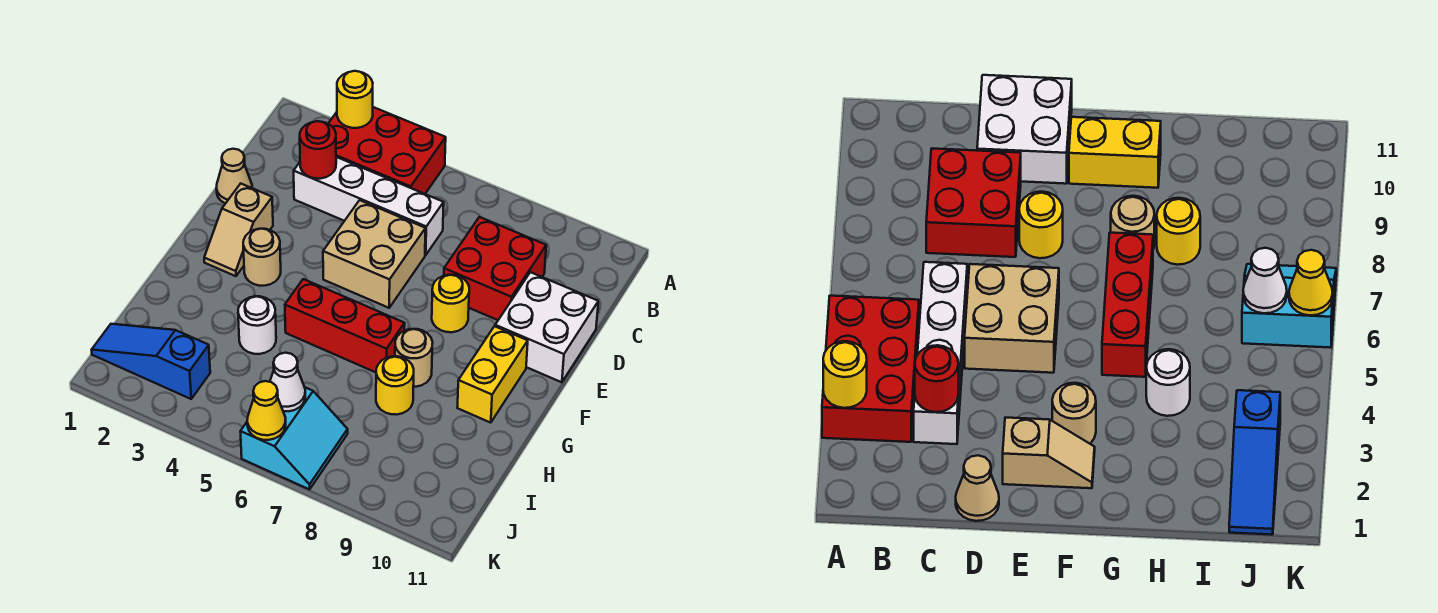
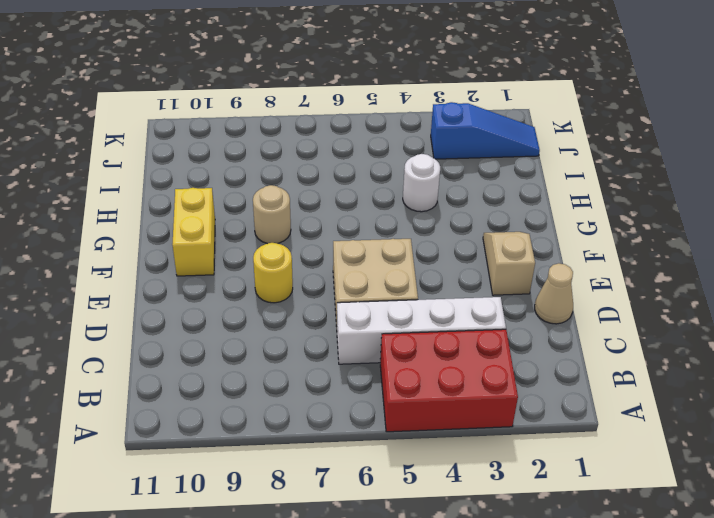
none -> red brick C8:D9 level 1
none -> white brick D10:E11 level 1
none -> tan round brick F3 level 1

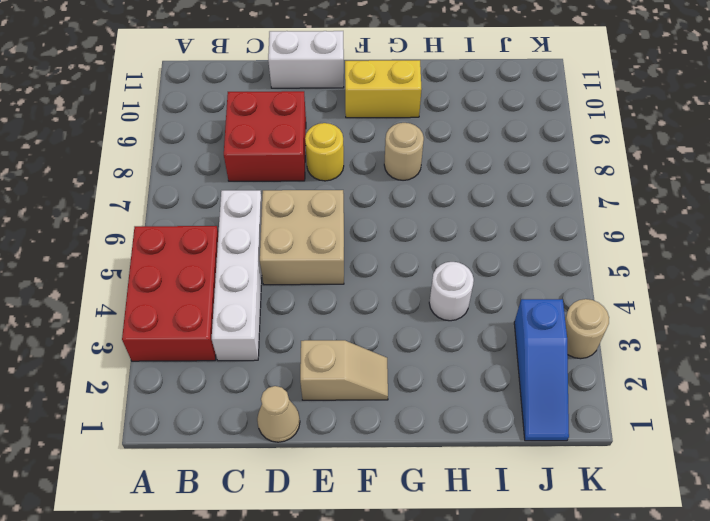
white brick D11:E11 level 1 -> white brick D10:E11 level 1
tan round brick K3 level 1 -> tan round brick F3 level 1
none -> red brick G5:G7 level 1
none -> yellow round brick H8 level 1
none -> cyan slope J6:K7 level 1 top 6

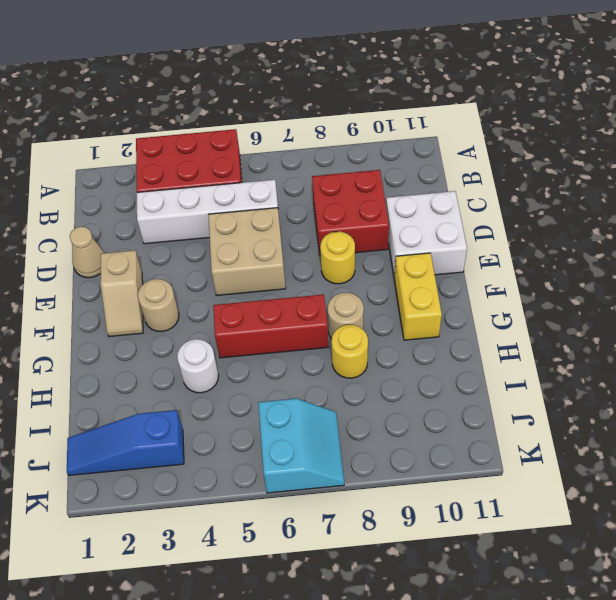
none -> yellow round brick A3 level 2
none -> red round brick C3 level 2
none -> white cone J6 level 2

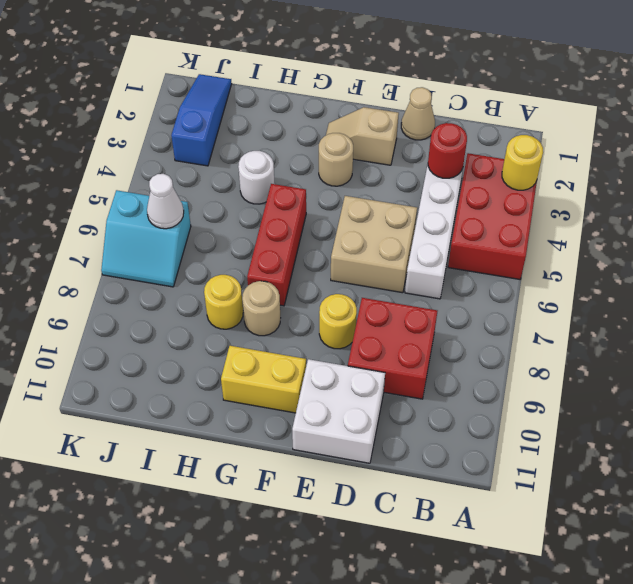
none -> yellow cone K6 level 2

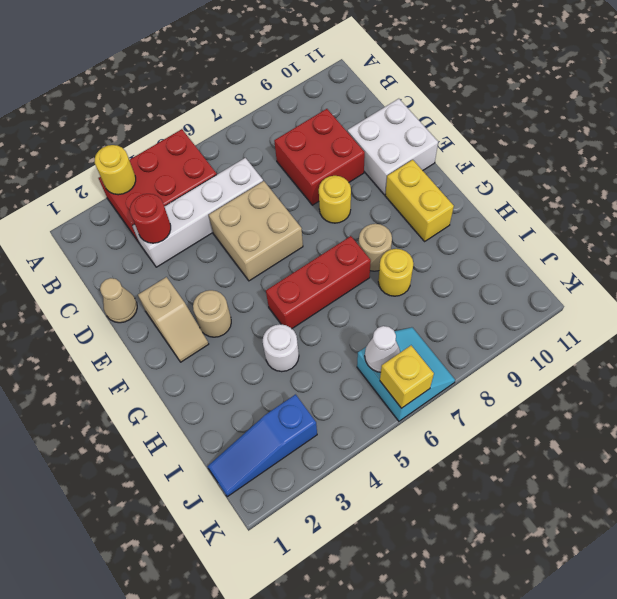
yellow brick K6 level 2 -> yellow cone K6 level 2

